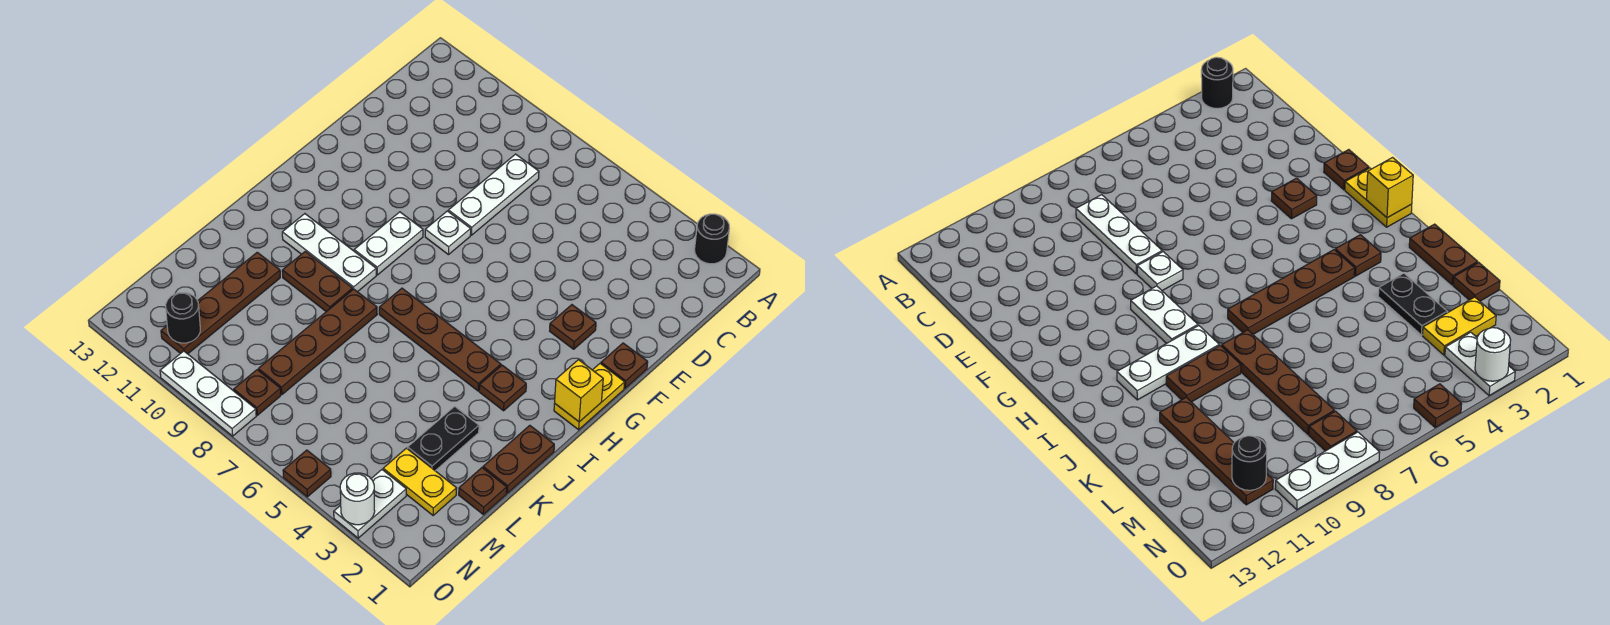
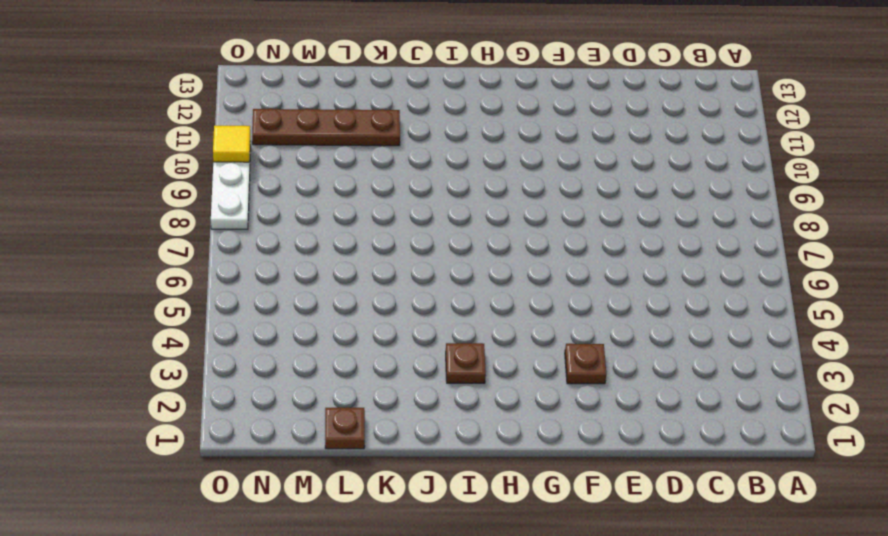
yellow tile O10 level 2 -> none
none -> black round brick A2 level 1
none -> white plate C8:E8 level 1
none -> brown plate F1 level 1

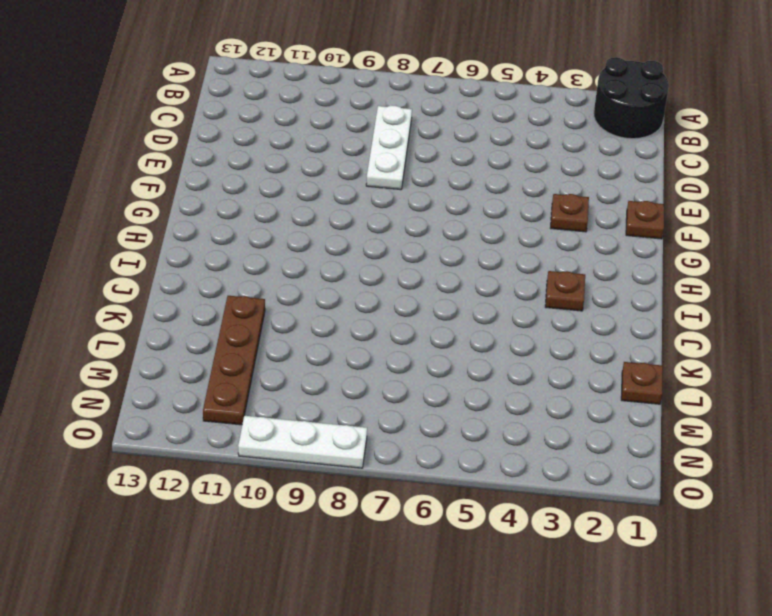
black round brick A1:B2 level 1 -> black round brick A2 level 1
none -> white plate F8 level 1
none -> yellow plate G1:H1 level 1
none -> white plate G9:H9 level 1

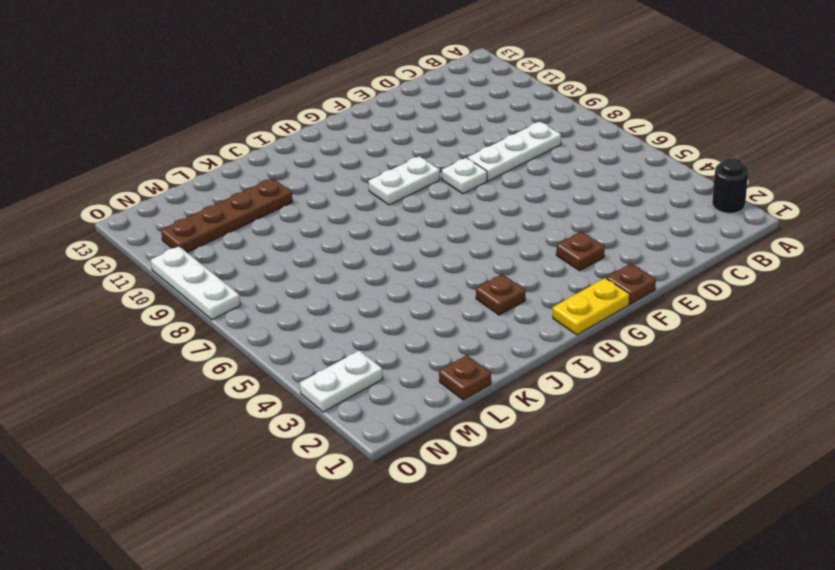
none -> brown plate I4:I7 level 1
none -> white plate I9:I11 level 1
none -> brown plate J1:K1 level 1

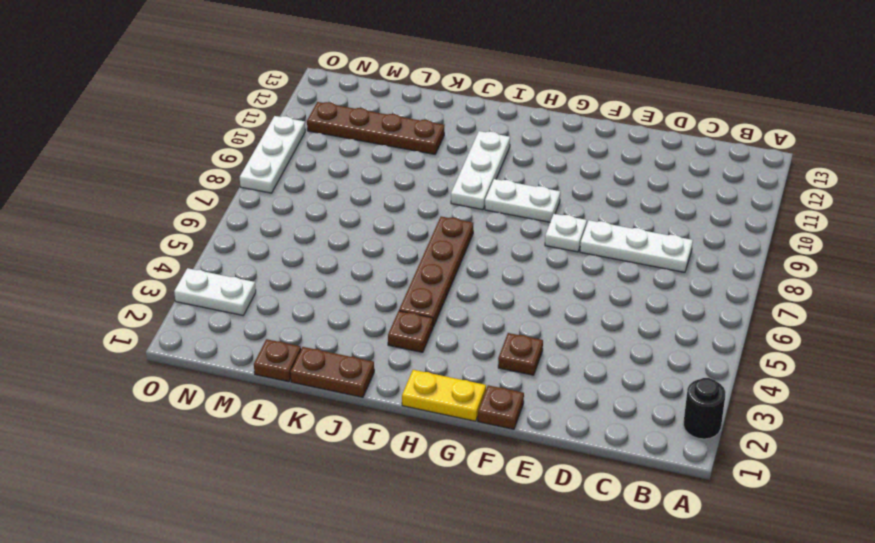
none -> brown plate J8:M8 level 1
none -> brown plate J9:J10 level 1
none -> black plate K3:L3 level 1

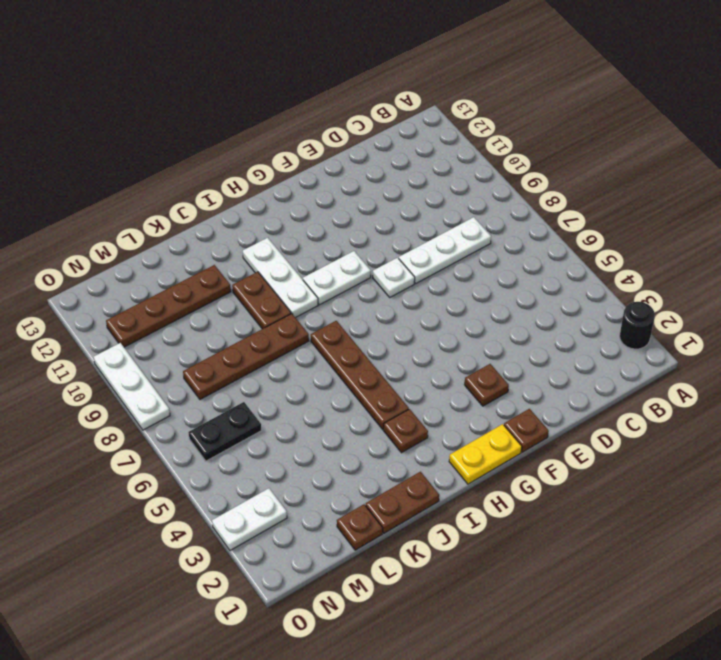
black plate M6:N6 level 1 -> black plate K3:L3 level 1
none -> yellow plate M2:M3 level 1
none -> brown plate N8 level 1
none -> brown plate O5 level 1

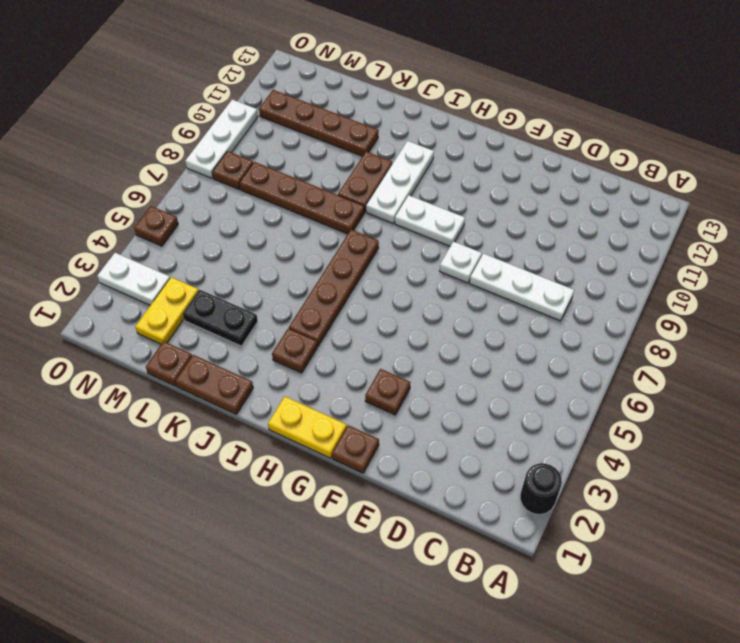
none -> yellow brick H1 level 2
none -> black round brick N11 level 2
none -> white round brick O3 level 2

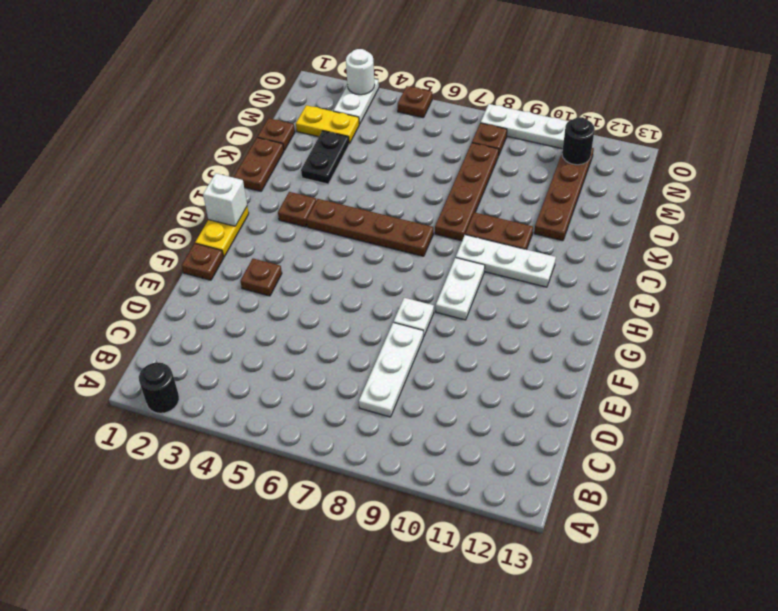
white brick H1 level 2 -> yellow brick H1 level 2

